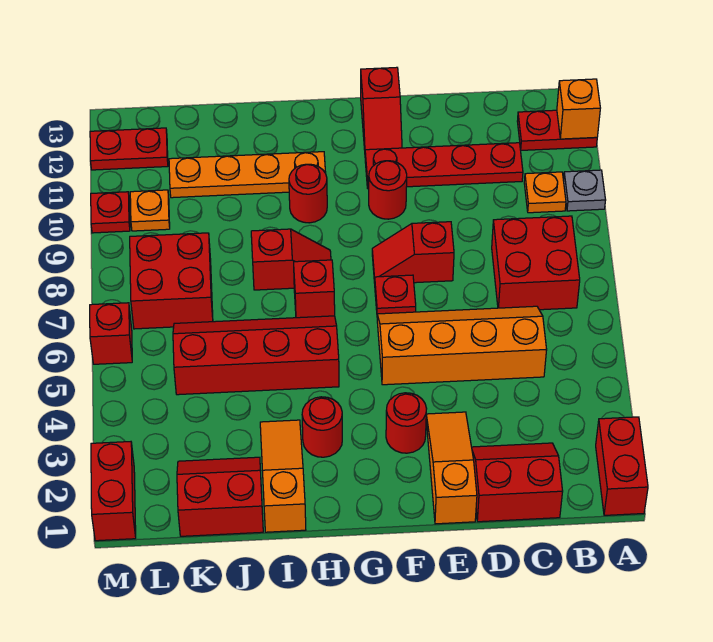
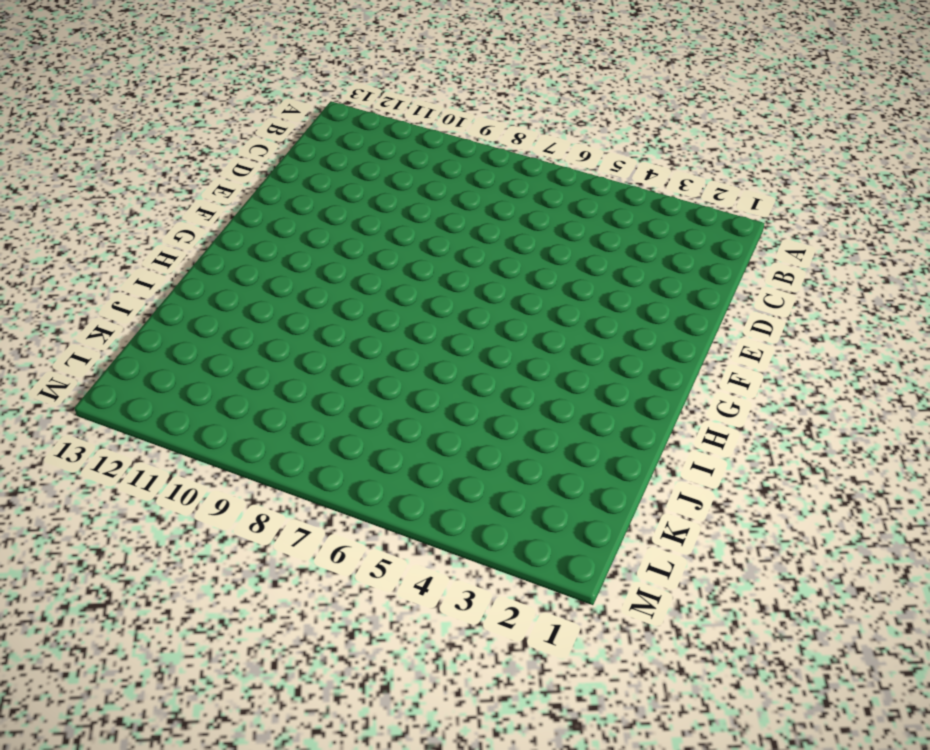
none -> red brick A1:A2 level 1
none -> grey plate A10 level 1
none -> red plate A12:B12 level 1

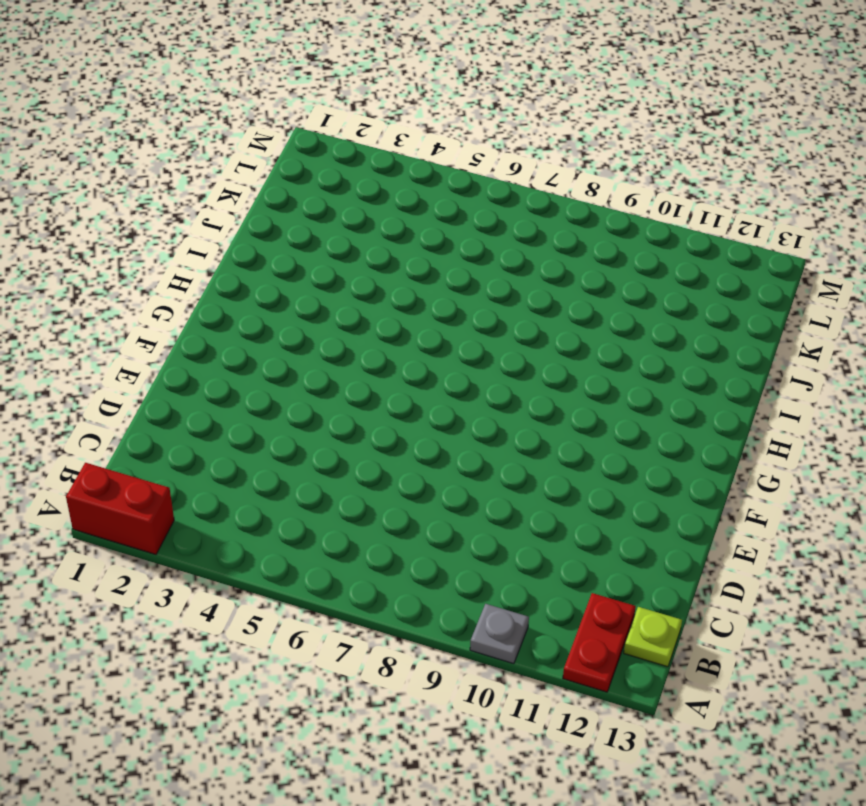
lime plate B13 level 1 -> none
none -> red brick B7:C8 level 1
none -> orange plate B10 level 1
none -> red slope C1:D2 level 1 top 1

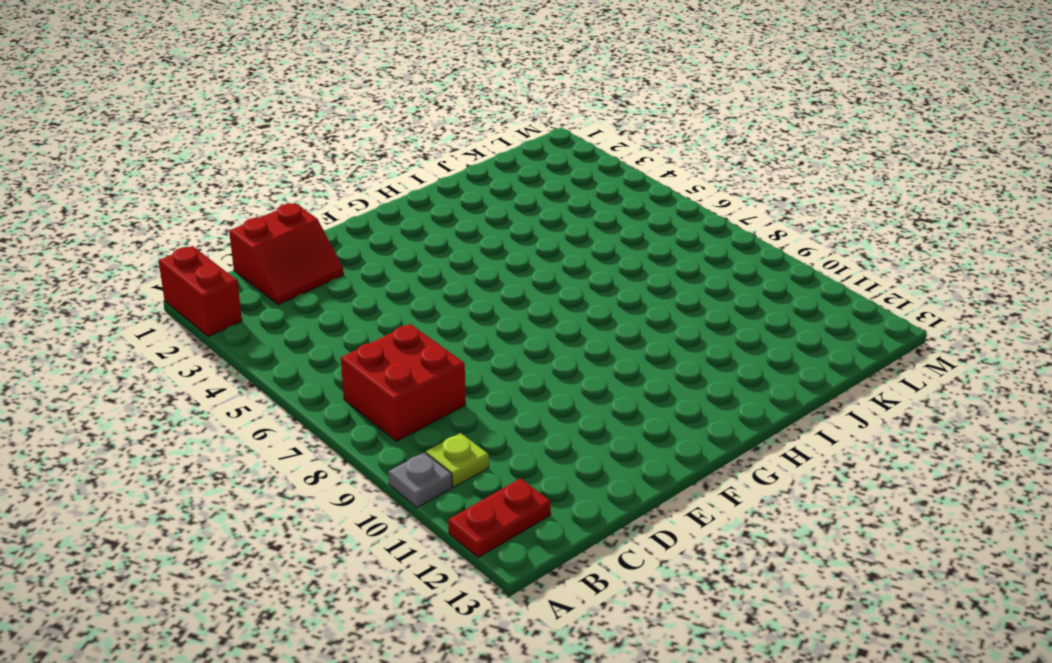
lime plate B10 level 1 -> orange plate B10 level 1
none -> orange slope C5:F6 level 1 top 5
none -> red plate C11:F11 level 1
none -> orange slope E1:E3 level 1 top 1

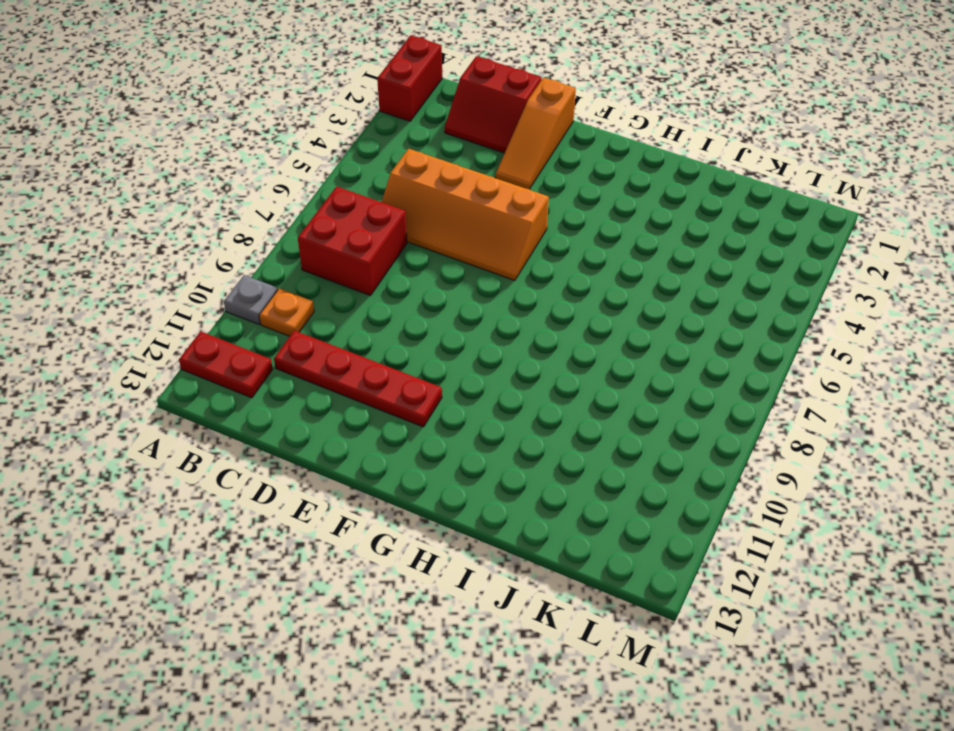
none -> red slope E8:F8 level 1 top E
none -> red round brick F3 level 1
none -> red plate F7 level 1

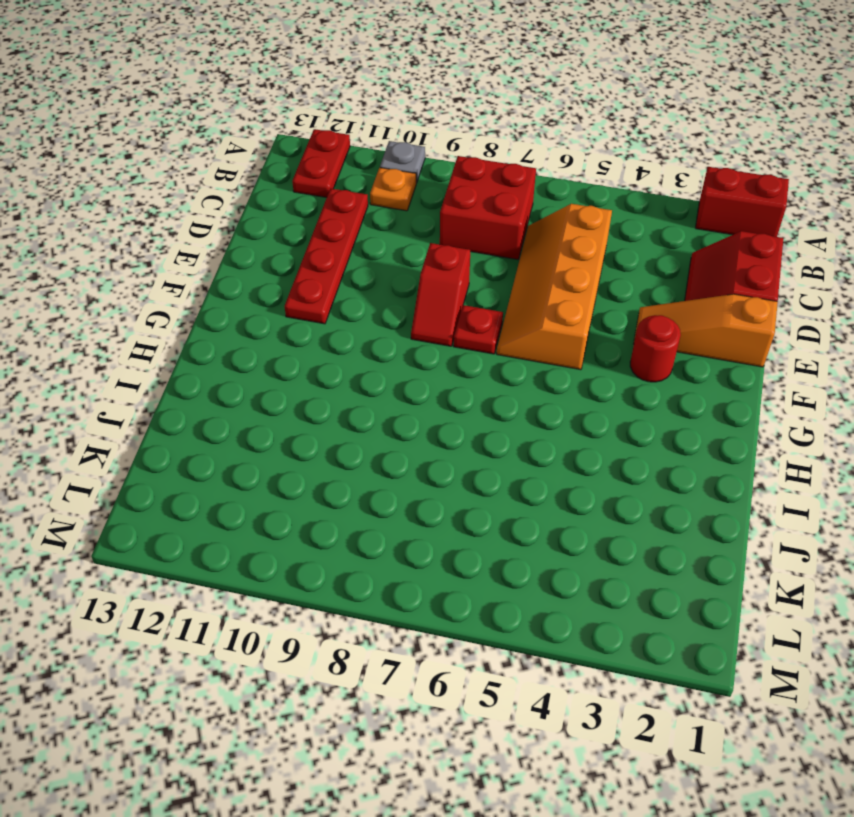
none -> red round brick F10 level 1
none -> red slope F12:F13 level 1 top 13
none -> red round brick H3 level 1

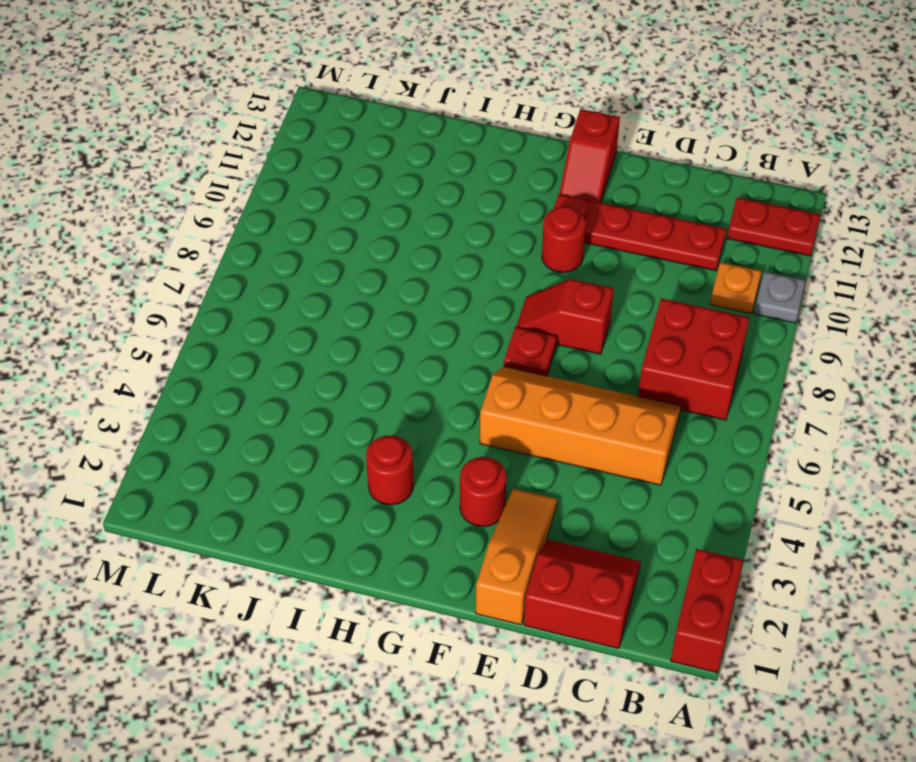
none -> red slope H5:K6 level 1 top 5
none -> red brick H7 level 1
none -> red slope H8:I8 level 1 top I

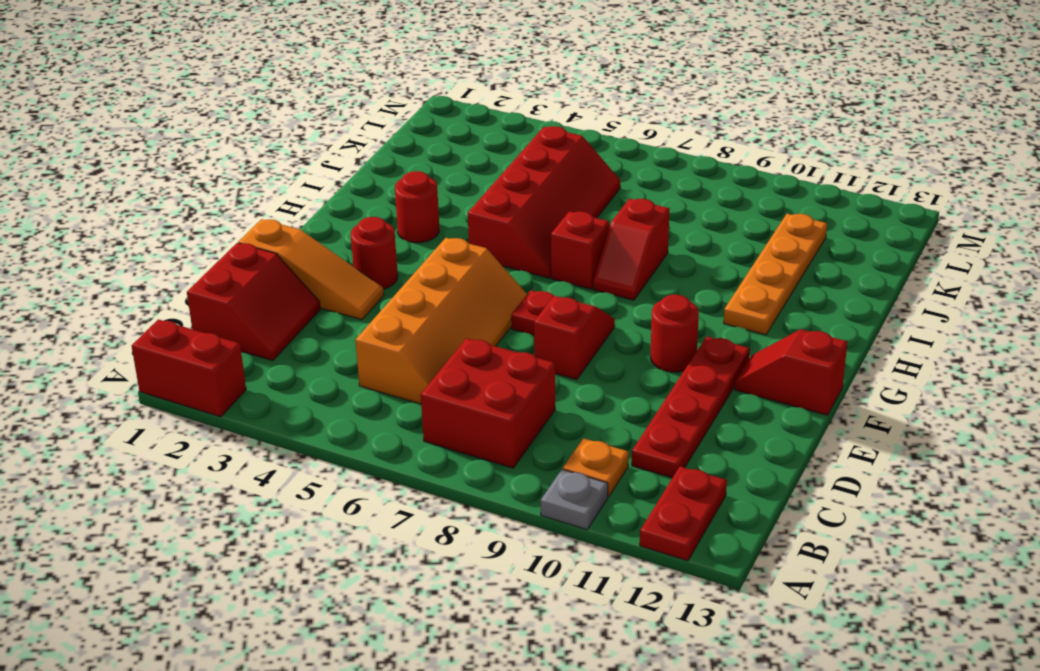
none -> red round brick H10 level 1
none -> orange slope I1:I3 level 1 top 1
none -> red slope J1:K2 level 1 top 1

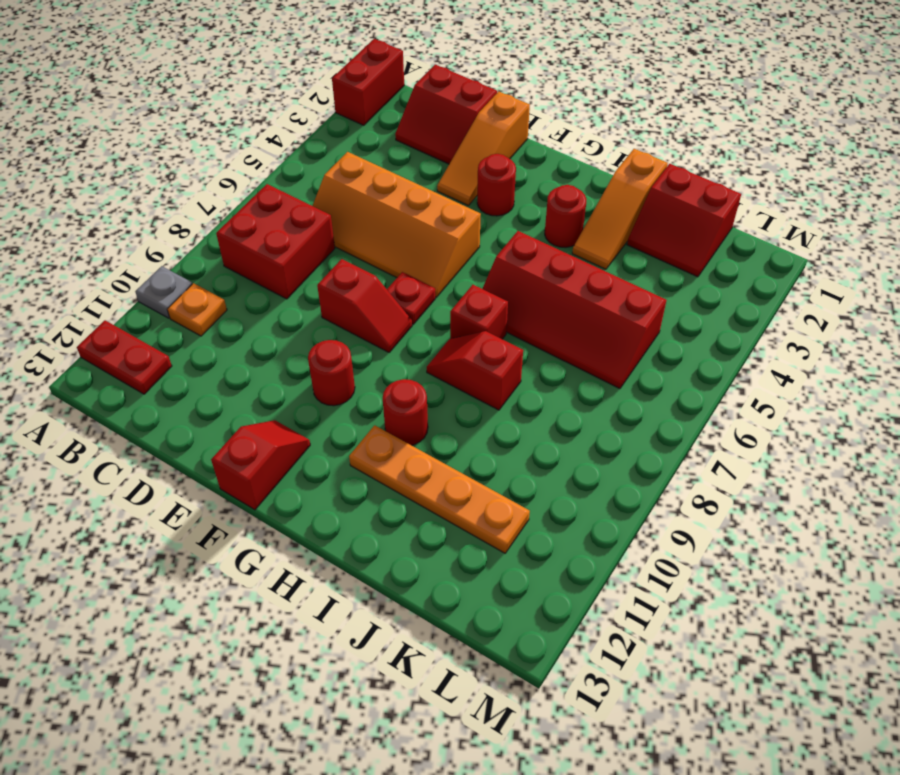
none -> red plate C11:F11 level 1
none -> red brick K7:L8 level 1
none -> orange plate L10 level 1

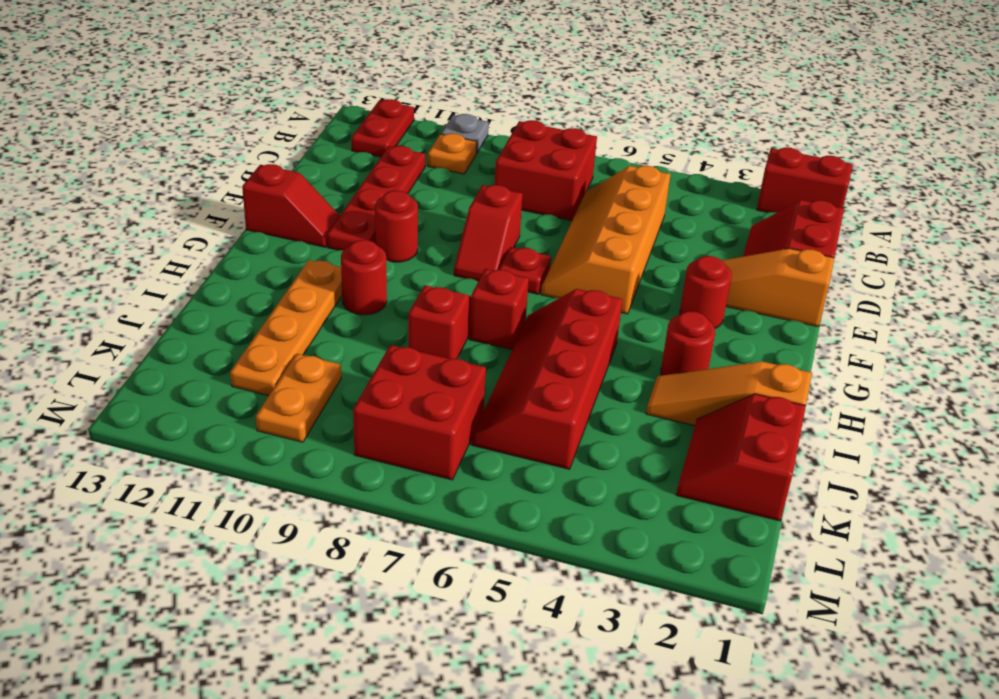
orange plate K10:L10 level 1 -> orange plate L10 level 1
none -> red plate L12:M12 level 1
none -> red brick M1:M2 level 1
none -> red brick M6 level 1

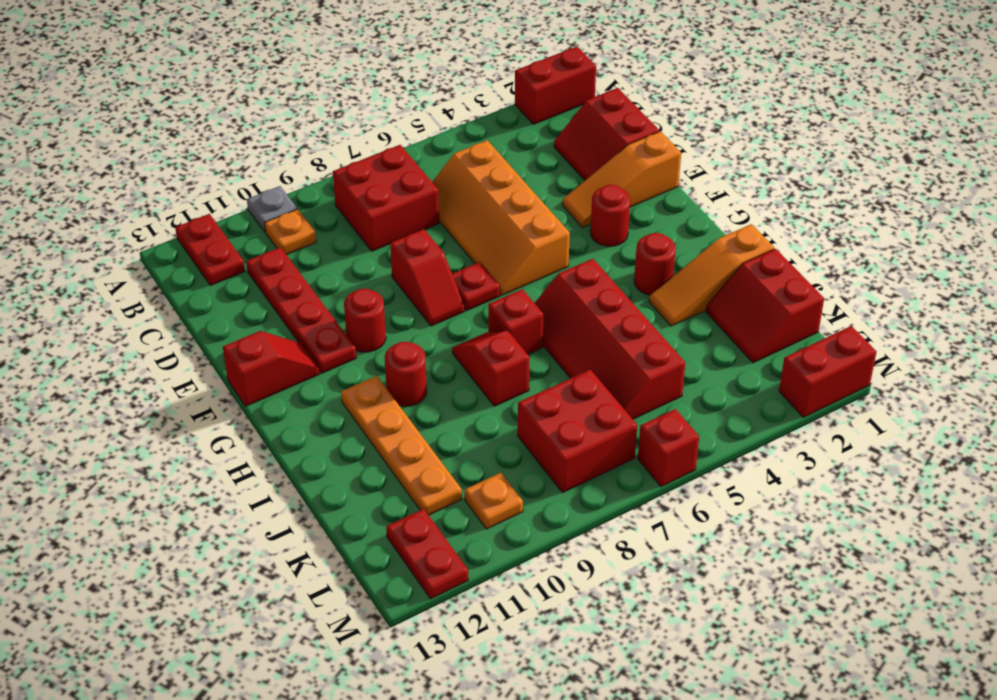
none -> red plate M10 level 1
none -> orange brick A12 level 2

